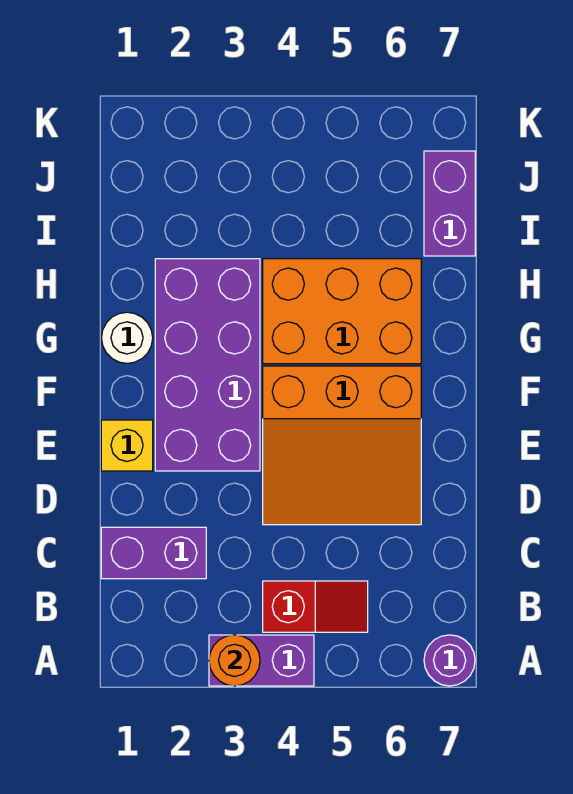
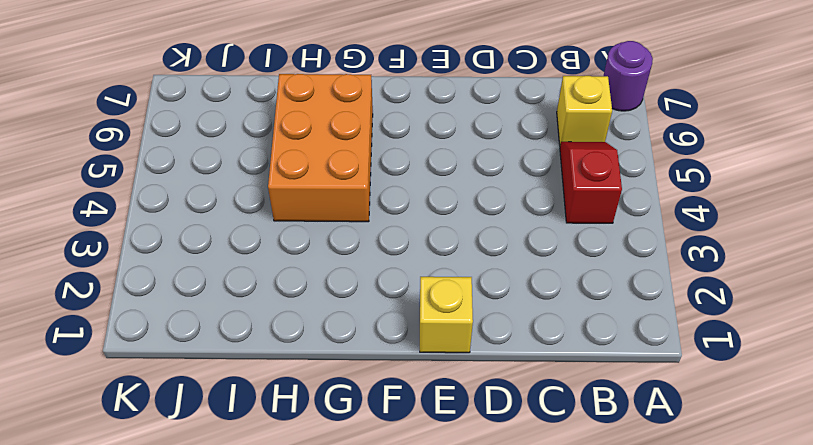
yellow brick B6 level 1 -> none
none -> purple brick A3:A4 level 1
none -> purple brick C1:C2 level 1

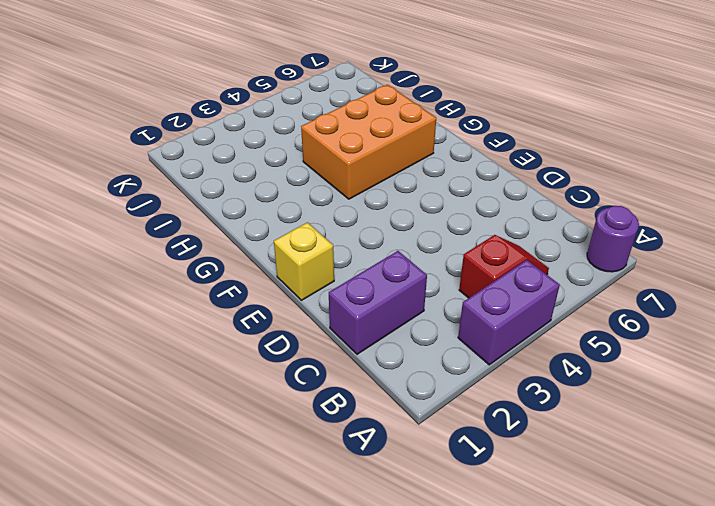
none -> orange slope D4:F6 level 1 top F
none -> purple brick E2:H3 level 1

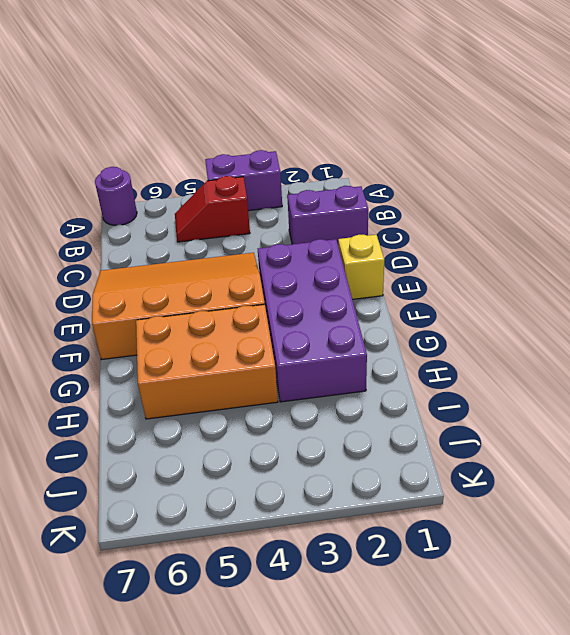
orange slope D4:F7 level 1 top F -> orange slope D4:F6 level 1 top F
none -> white round brick G1 level 1
none -> purple brick I7:J7 level 1

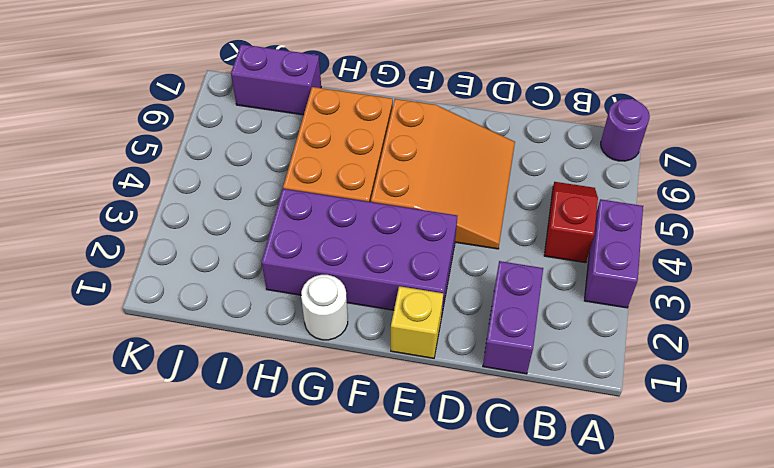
none -> orange round brick A3 level 2

